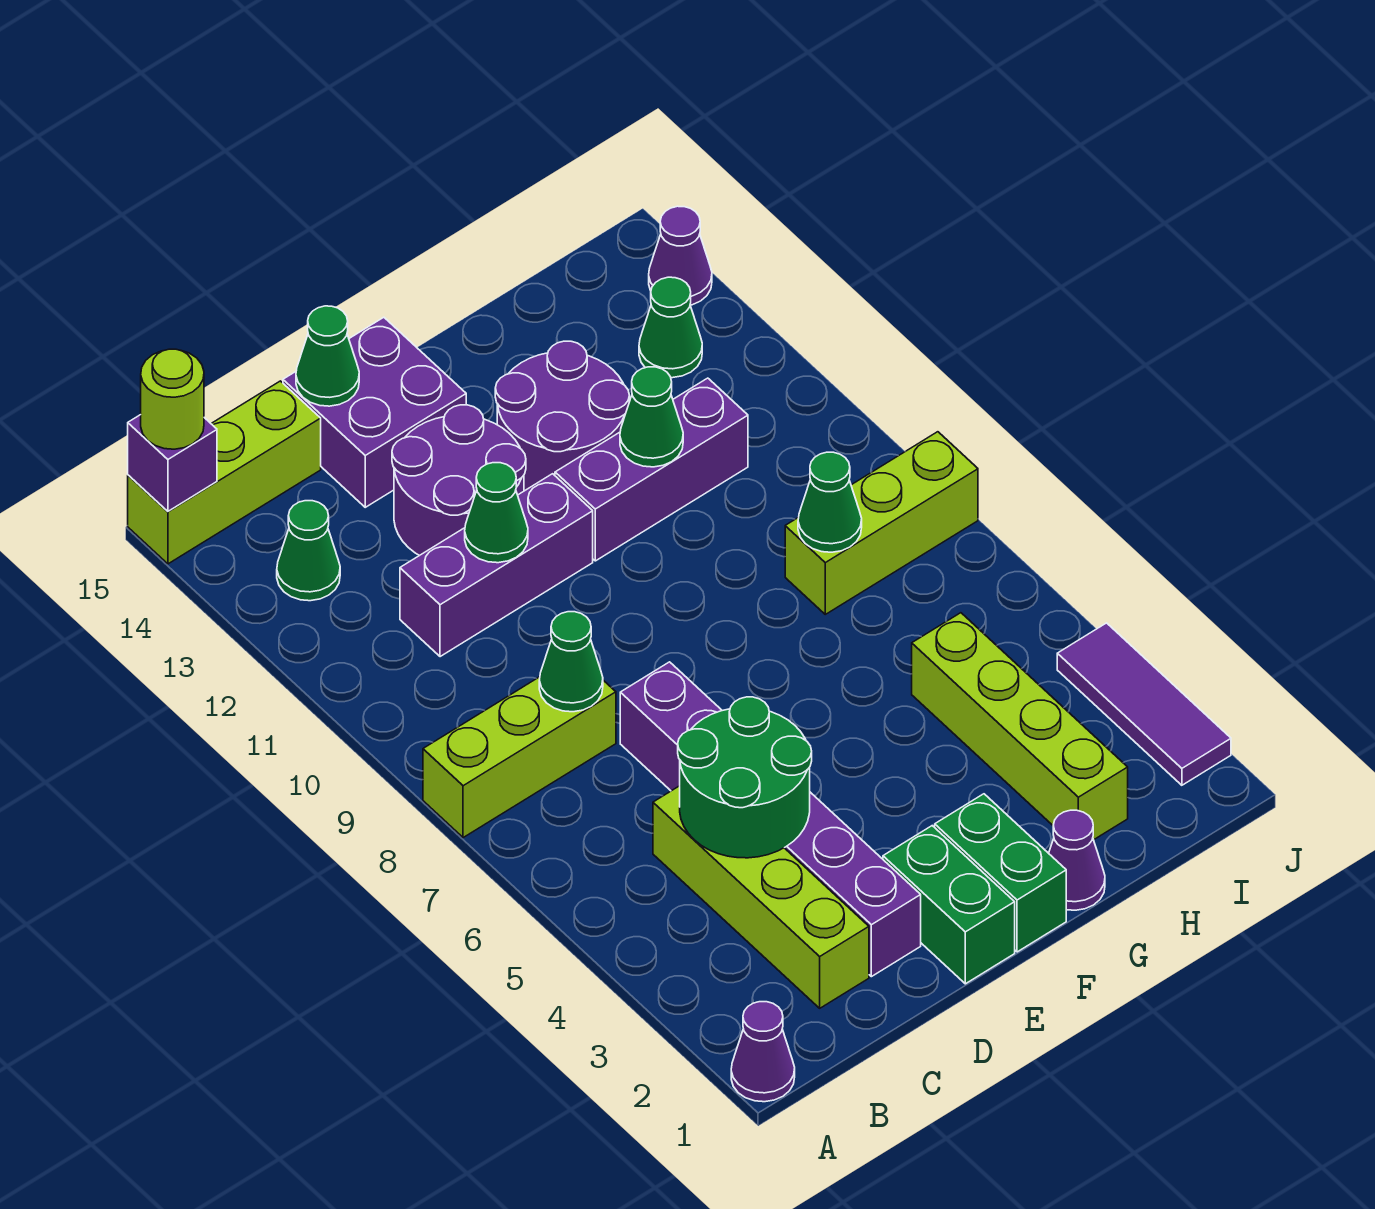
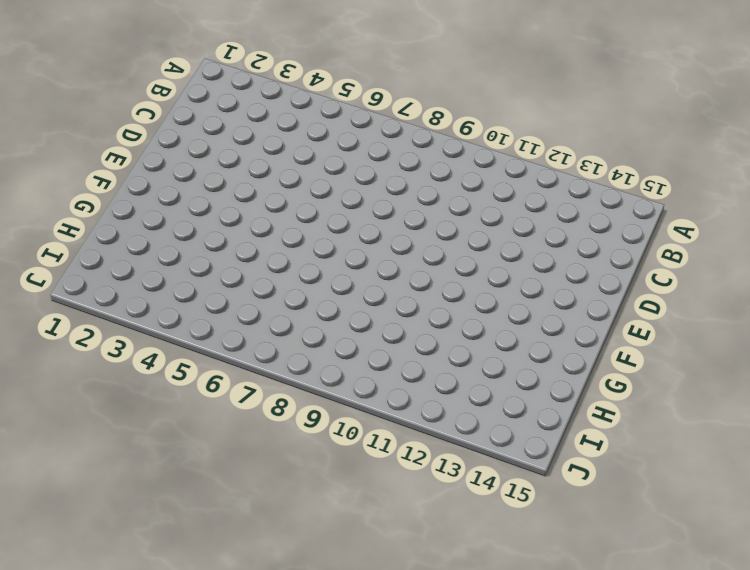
none -> purple cone A1 level 1
none -> lime brick A8:C8 level 1
none -> lime brick A15:C15 level 1

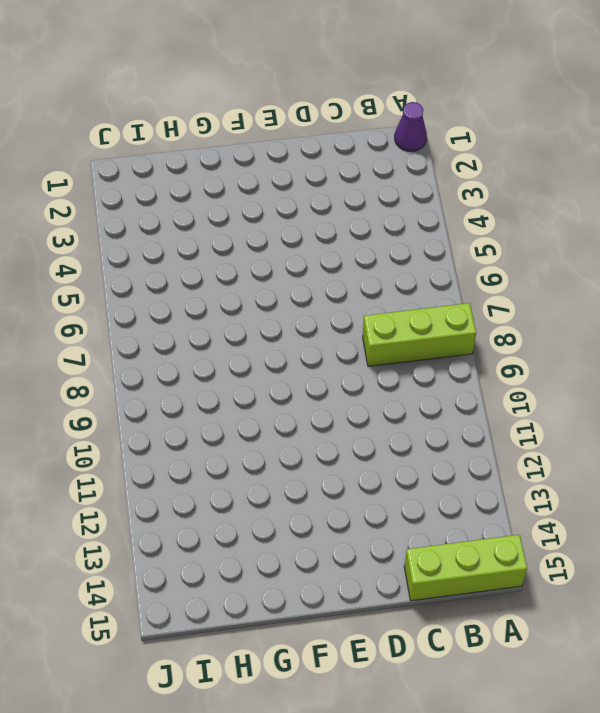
none -> green cone B13 level 1
none -> lime brick C2:C5 level 1
none -> purple brick C11:E11 level 1

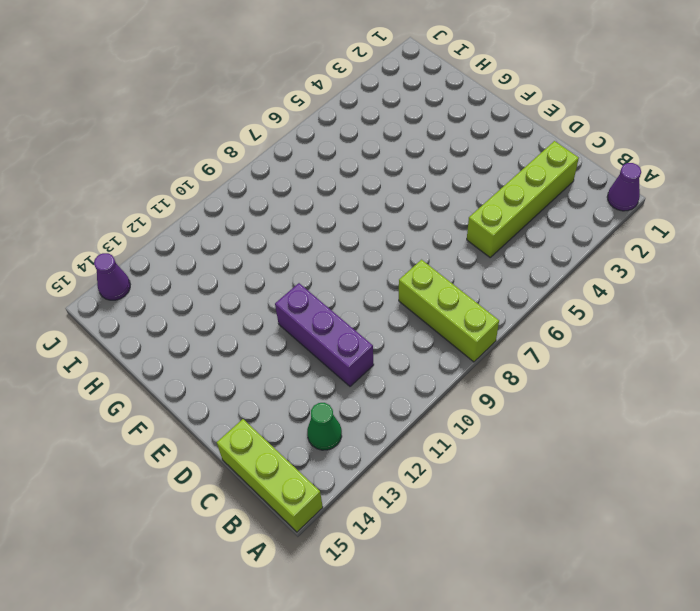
none -> purple brick D2:D7 level 1
none -> purple round brick D12:E13 level 1
none -> purple brick D14:E15 level 1

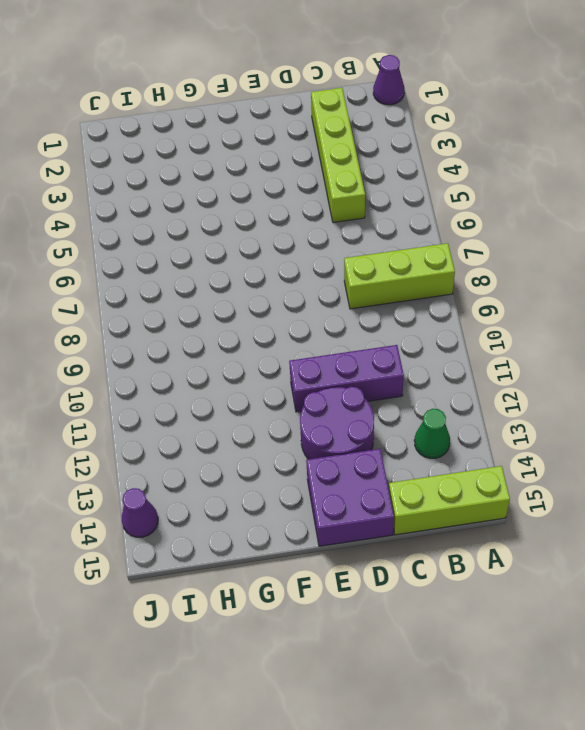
none -> purple brick D2:D7 level 1
none -> green brick E1:E2 level 1
none -> green brick F1:F2 level 1

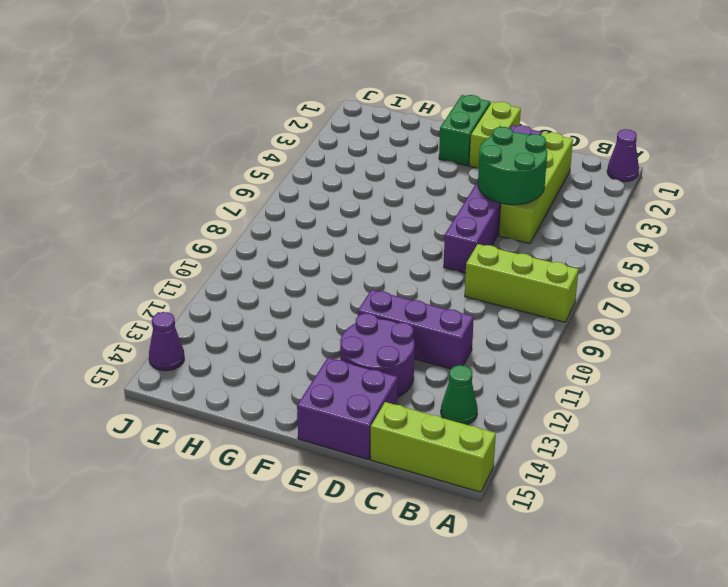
lime brick E1:E2 level 1 -> green brick E1:E2 level 1
none -> purple brick F11:H11 level 1
none -> purple round brick F12:G13 level 1
none -> purple cone G1 level 1

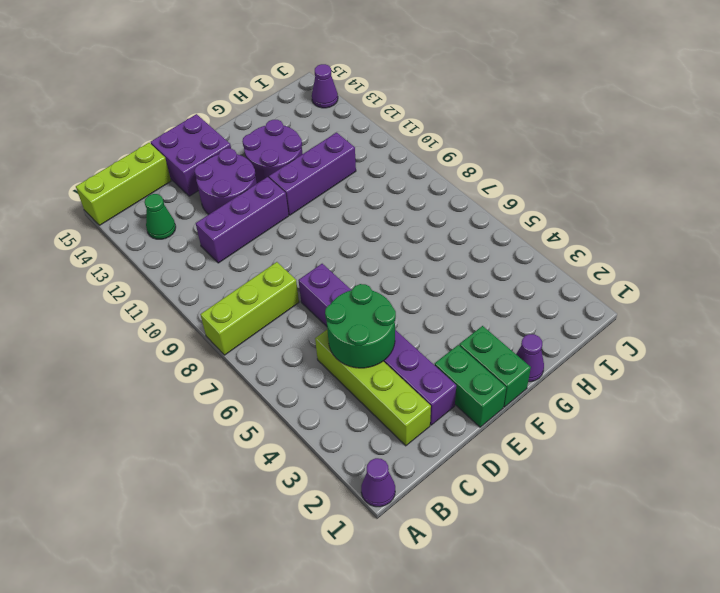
none -> lime brick H2:H5 level 1
none -> lime brick H8:J8 level 1
none -> green cone I13 level 1

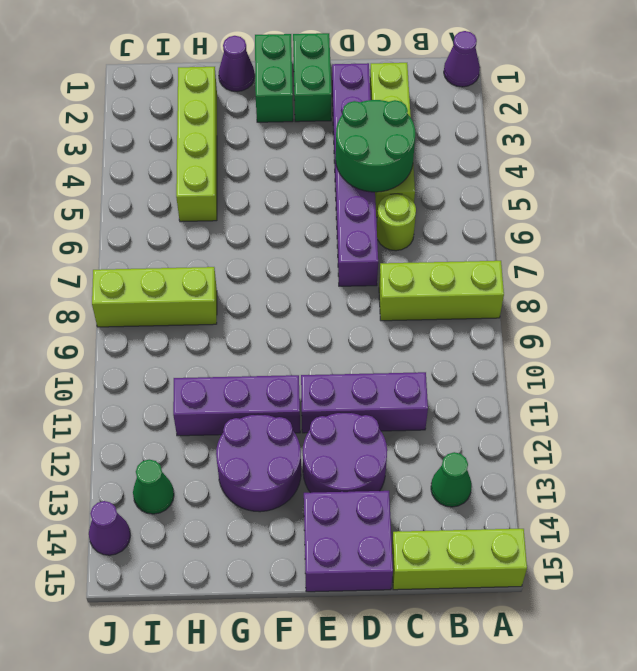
lime round brick C6 level 1 -> lime round brick A15 level 3
none -> purple tile J2:J4 level 1
none -> purple brick A15 level 2
none -> green cone C8 level 2

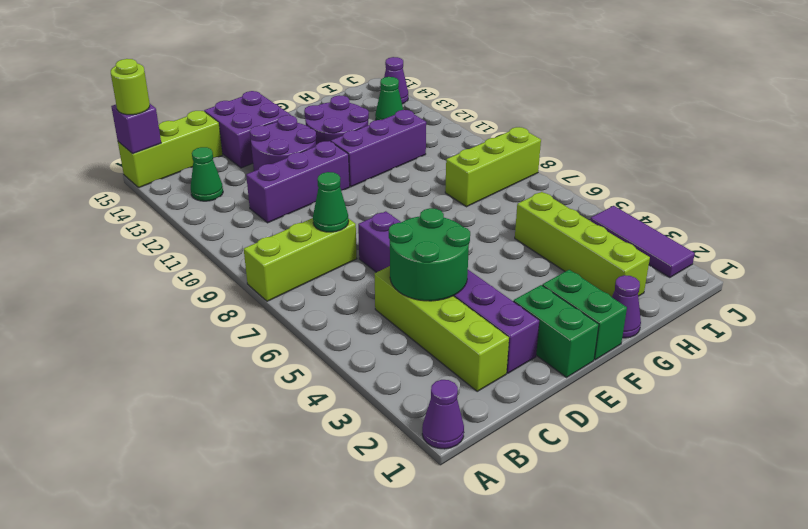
none -> green cone D11 level 2
none -> green cone D15 level 2
none -> green cone G11 level 2

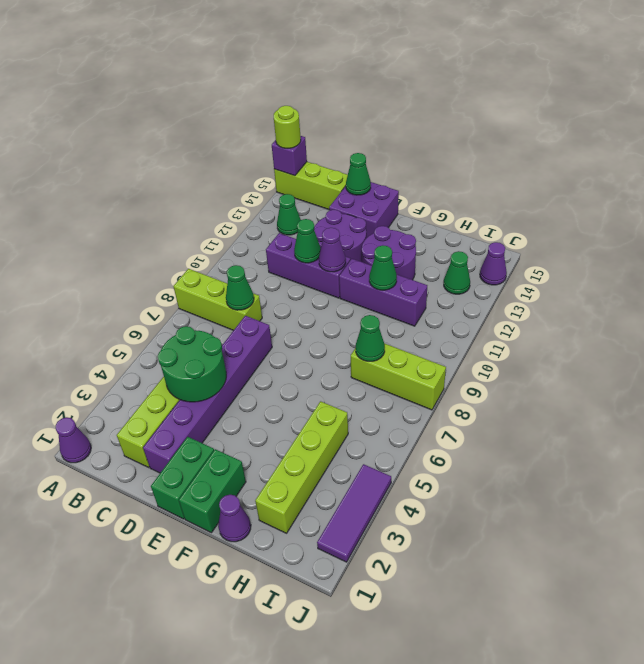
purple cone E11 level 2 -> none

